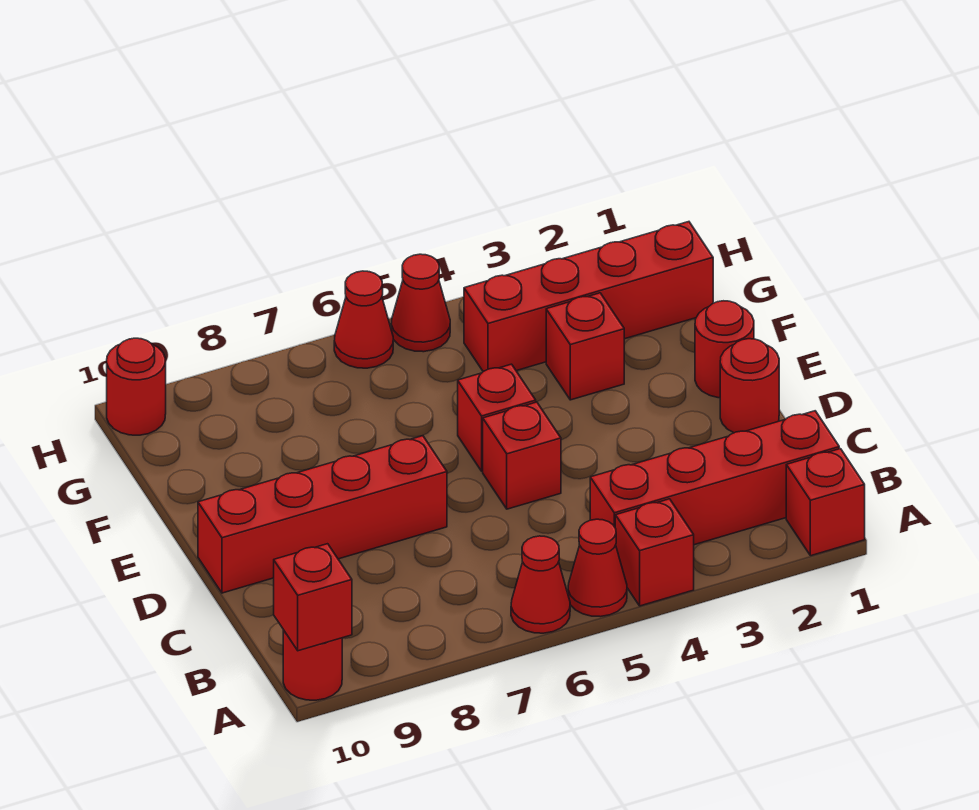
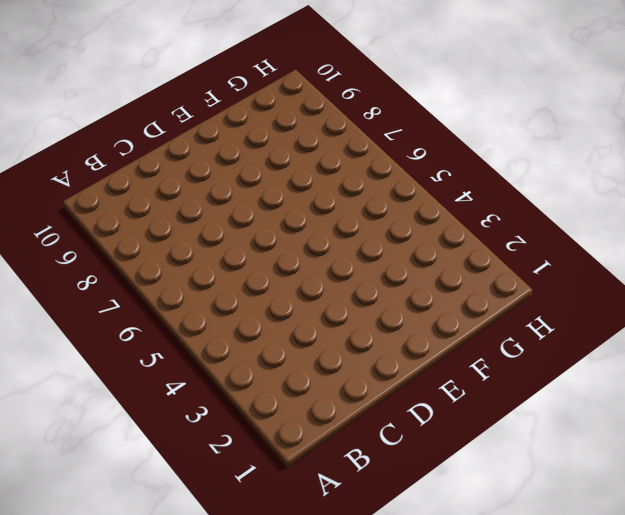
none -> red brick A1 level 1
none -> red brick A4 level 1
none -> red cone A5 level 1

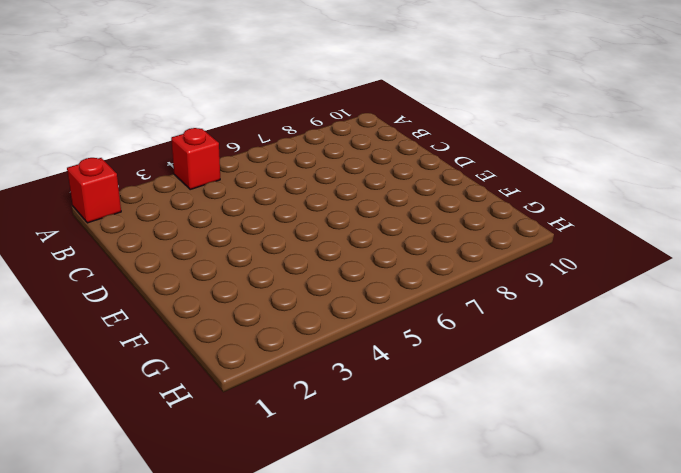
none -> red cone A5 level 1
none -> red cone A6 level 1
none -> red round brick A10 level 1

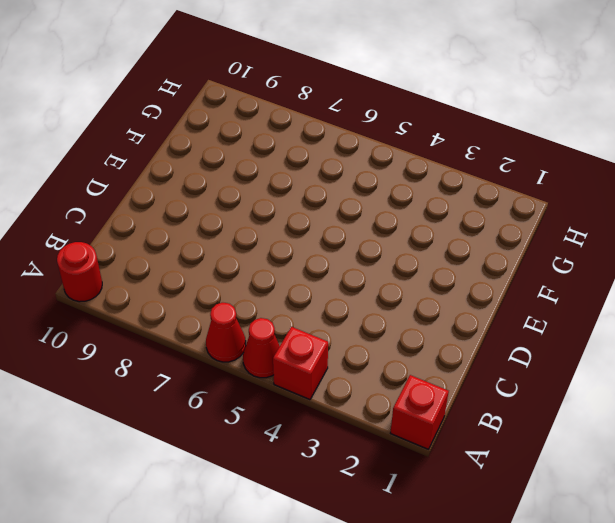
none -> red brick B1:B4 level 1
none -> red round brick D1 level 1
none -> red brick D5 level 1

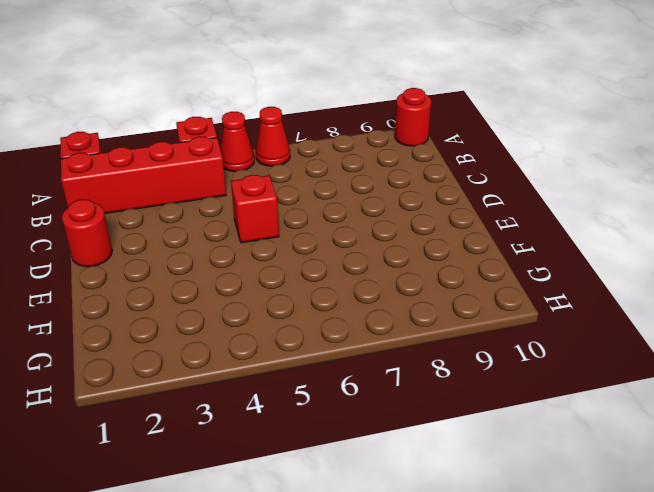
none -> red brick D7:D10 level 1
none -> red round brick E1 level 1
none -> red brick E5 level 1

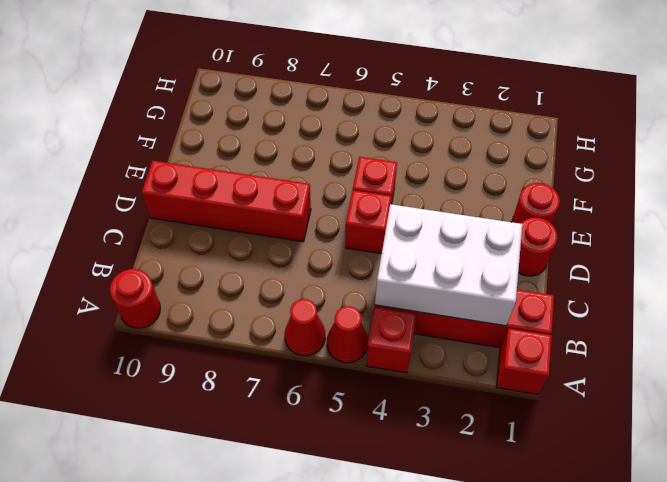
white brick B2:C4 level 2 -> none
none -> red brick F3 level 1
none -> red brick G1:G4 level 1
none -> red cone H5 level 1

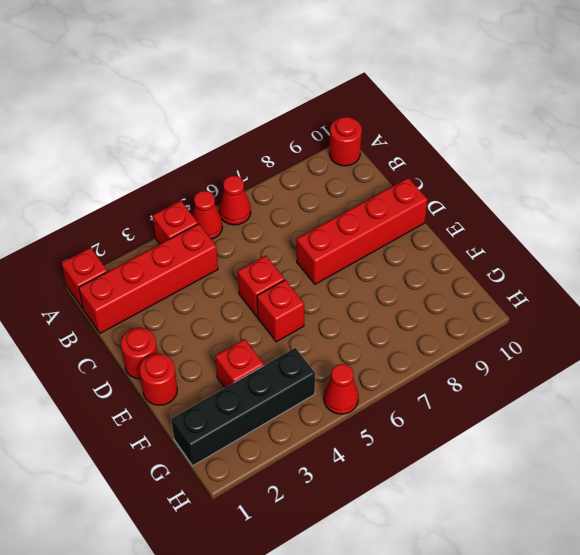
black brick G1:G4 level 1 -> red brick G1:G4 level 1
none -> red cone H6 level 1
none -> red round brick H10 level 1
none -> red brick A10 level 2

